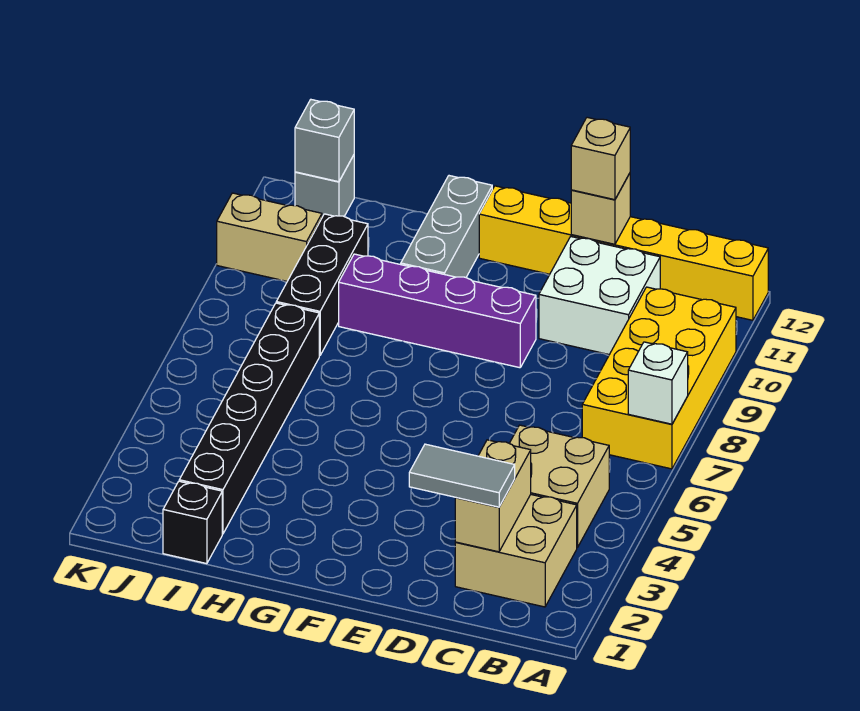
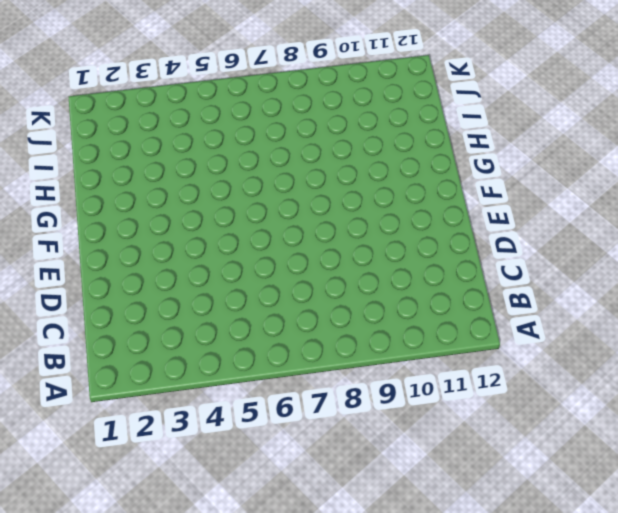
none -> yellow brick A7:B10 level 1
none -> yellow brick A12:F12 level 1
none -> tan brick B2:C3 level 1

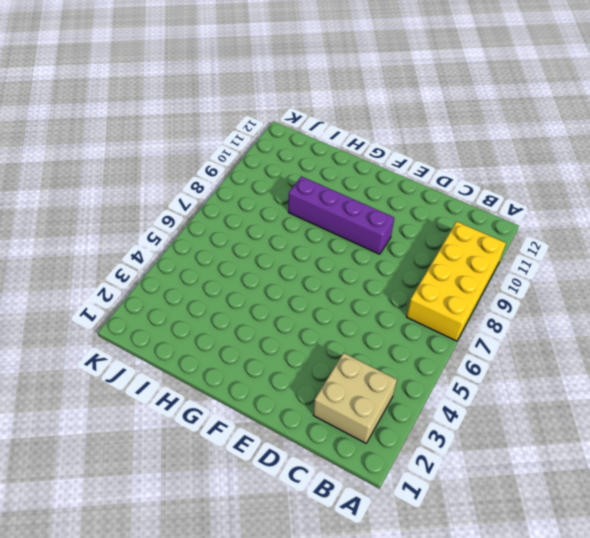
none -> yellow brick A12:F12 level 1
none -> tan brick B4:C5 level 1
none -> white brick C10:D11 level 1

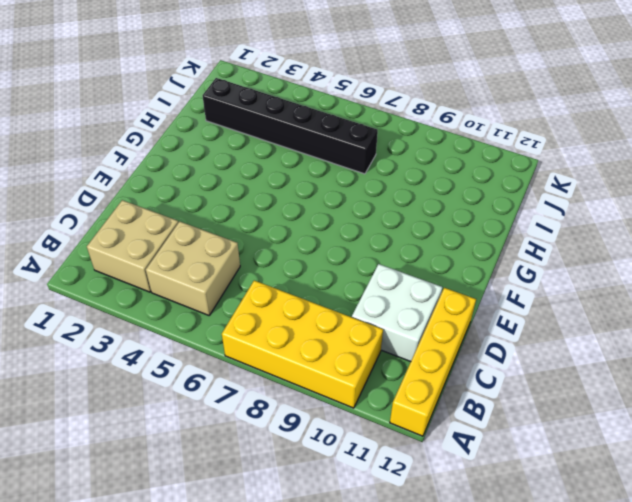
yellow brick A12:D12 level 1 -> yellow brick A12:F12 level 1
none -> purple brick E9:H9 level 1
none -> grey brick G10:G12 level 1
none -> black brick I1 level 1

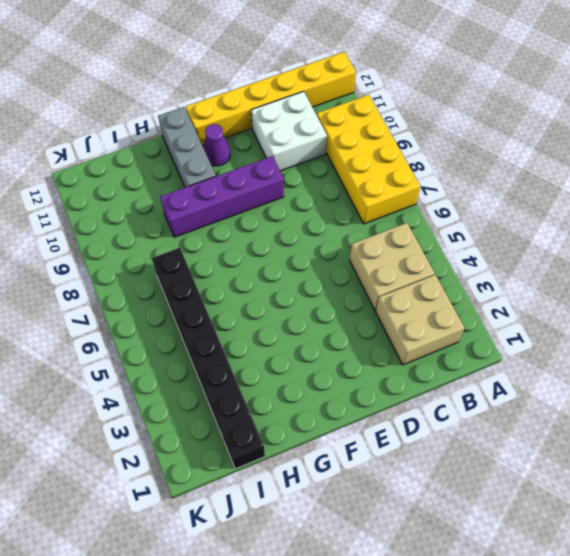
purple cone F11 level 1 -> none
none -> black brick I8:I10 level 1
none -> tan brick J10:K10 level 1
none -> grey brick J12 level 1

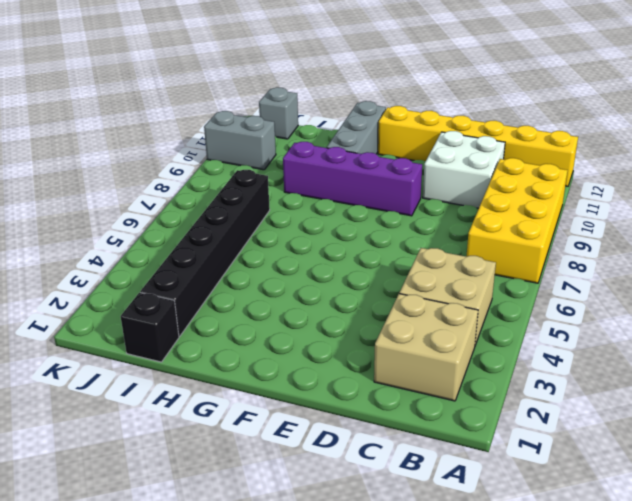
grey brick J10:K10 level 1 -> tan brick J10:K10 level 1
none -> black brick I8:I10 level 1
none -> white brick A7 level 2
none -> tan brick C2:C3 level 2

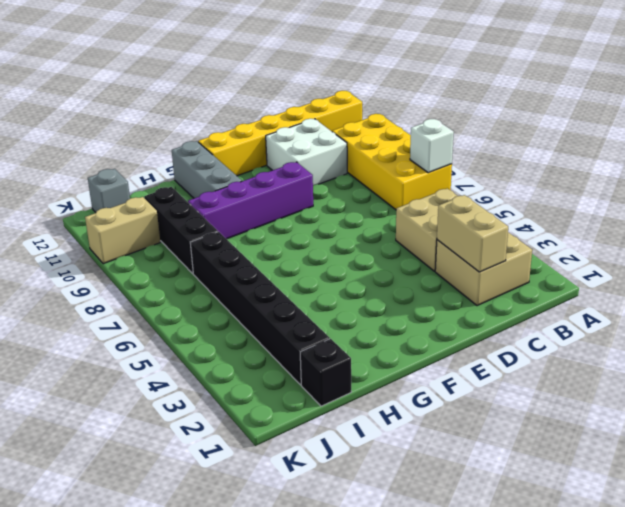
none -> tan brick D12 level 2
none -> grey brick J12 level 2
none -> grey tile C2:D2 level 3

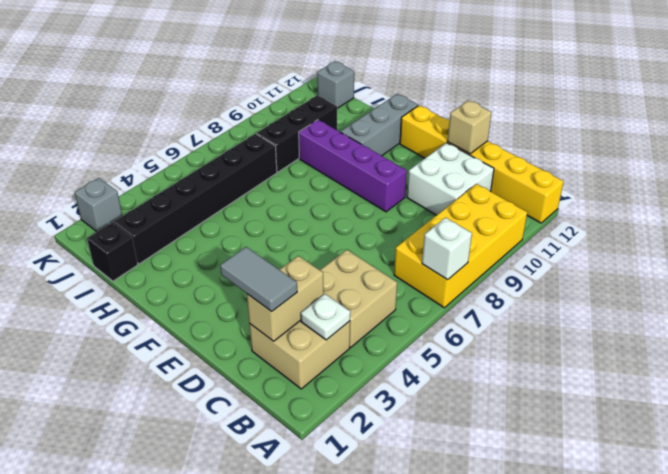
white plate B3 level 2 -> none
grey brick K2 level 1 -> grey brick J12 level 2
none -> tan brick J10:K10 level 1
none -> tan brick D12 level 3

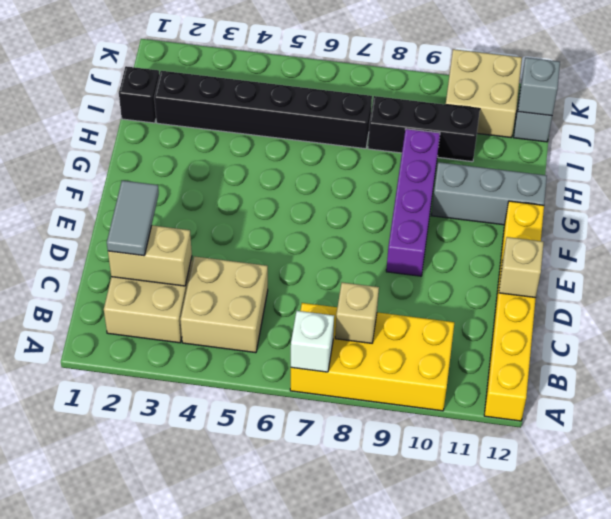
tan brick B8 level 2 -> tan brick D12 level 3
tan brick J10:K11 level 1 -> tan brick J10:K10 level 1
none -> white brick C10:D11 level 1

